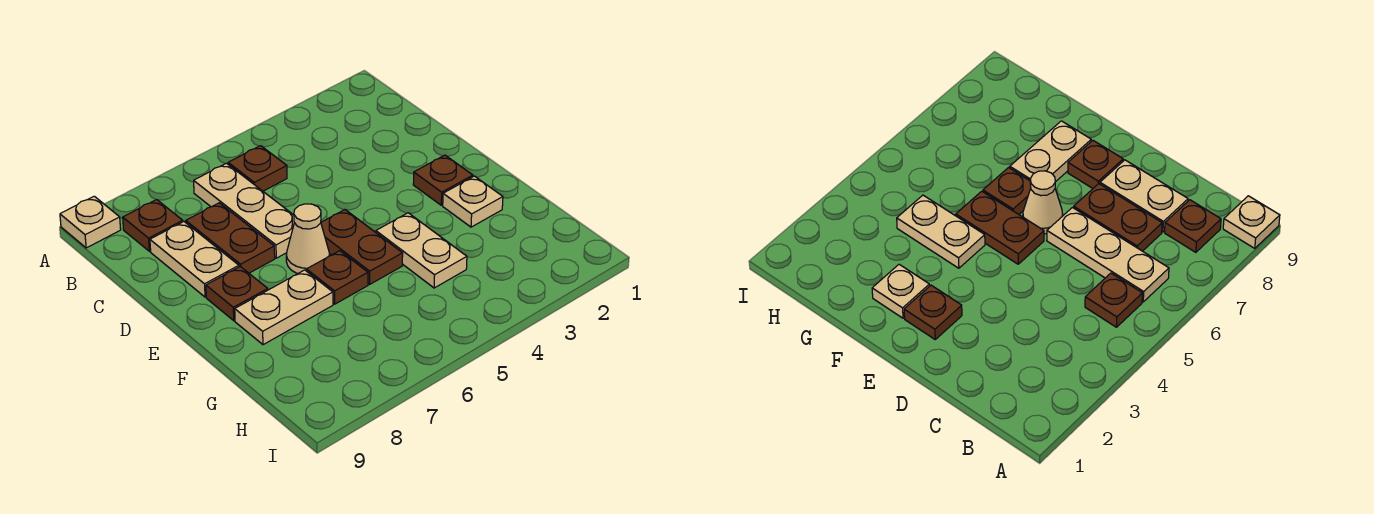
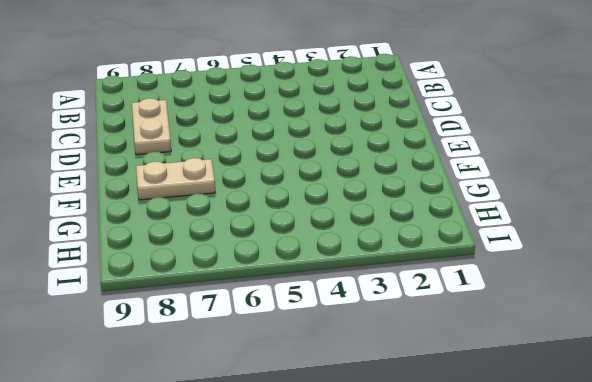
none -> tan plate A9 level 1
none -> brown plate B5 level 1
none -> tan plate B6:D6 level 1

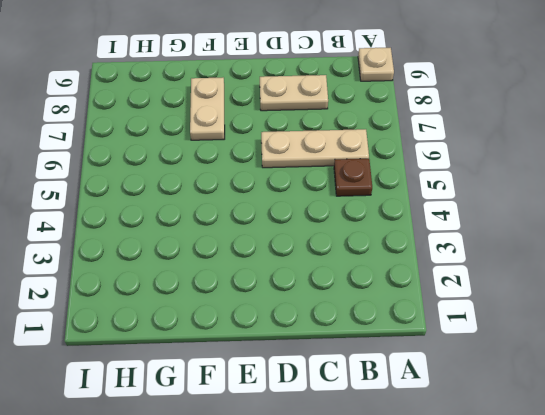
none -> brown plate B8 level 1
none -> brown plate C7:D7 level 1
none -> brown plate E2 level 1

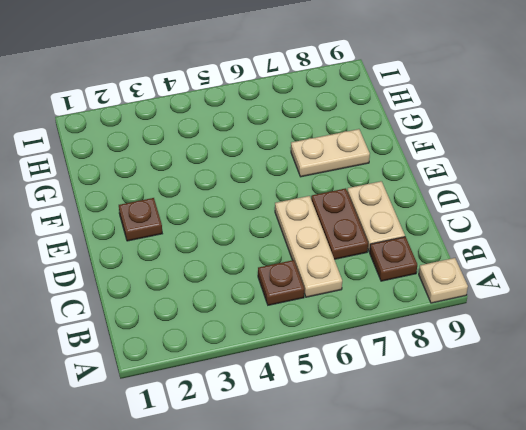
none -> brown plate E5:F5 level 1
none -> tan cone E6 level 1
none -> brown plate E8 level 1

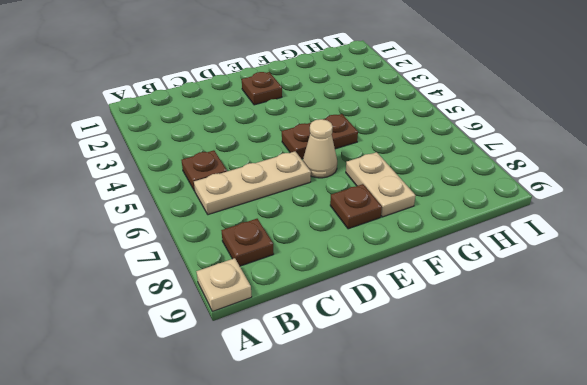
none -> brown plate C7:D7 level 1
none -> tan plate C8:D8 level 1
none -> tan plate F2 level 1

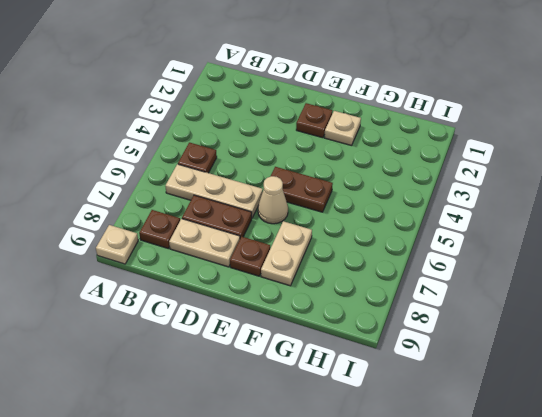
none -> tan plate F4:G4 level 1
none -> brown plate F6 level 1

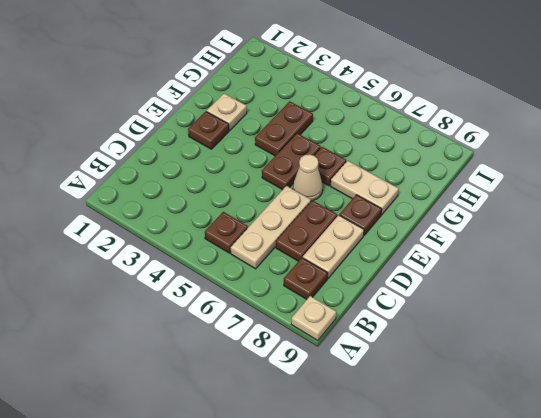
brown plate F4:G4 level 1 -> tan plate F4:G4 level 1

